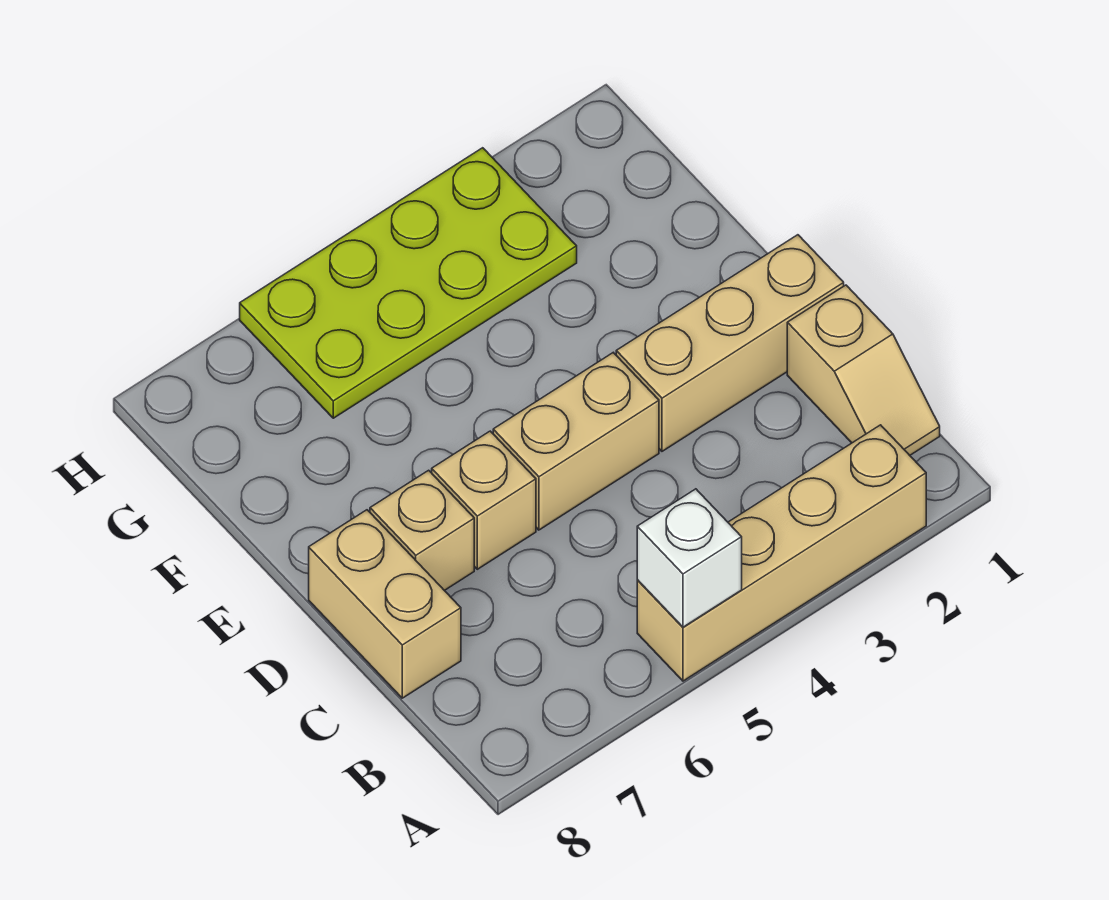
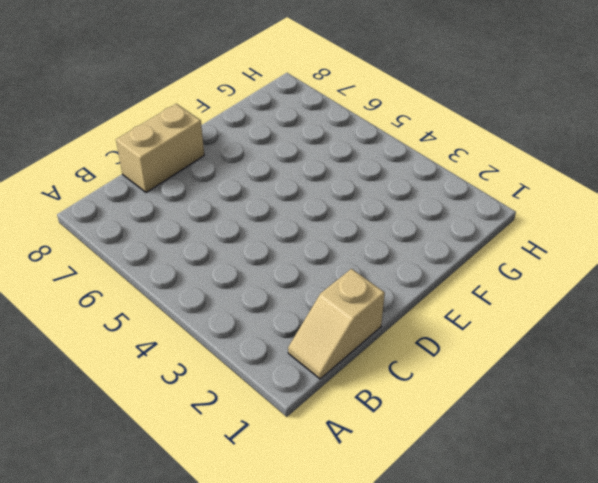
none -> tan brick A2:A5 level 1
none -> tan brick D1:D3 level 1

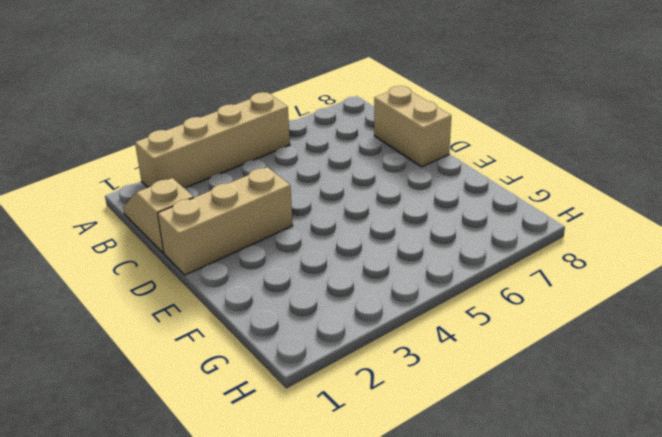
none -> tan brick D4:D5 level 1
none -> tan brick D6 level 1

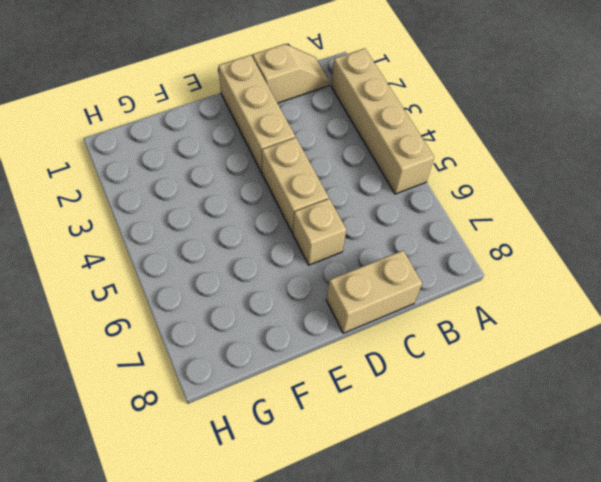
none -> tan brick D7 level 1
none -> lime plate G3:H6 level 1

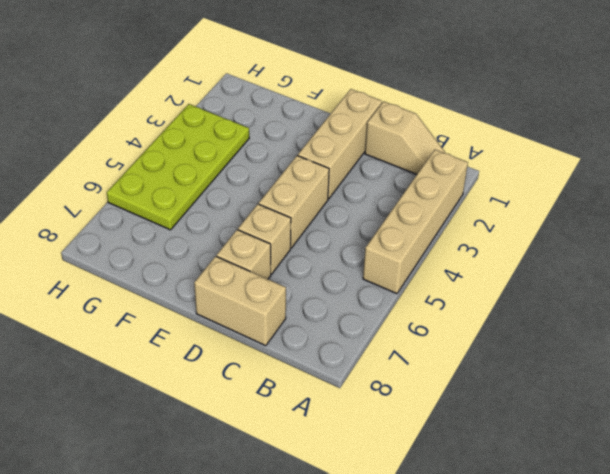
none -> white brick A5 level 2

